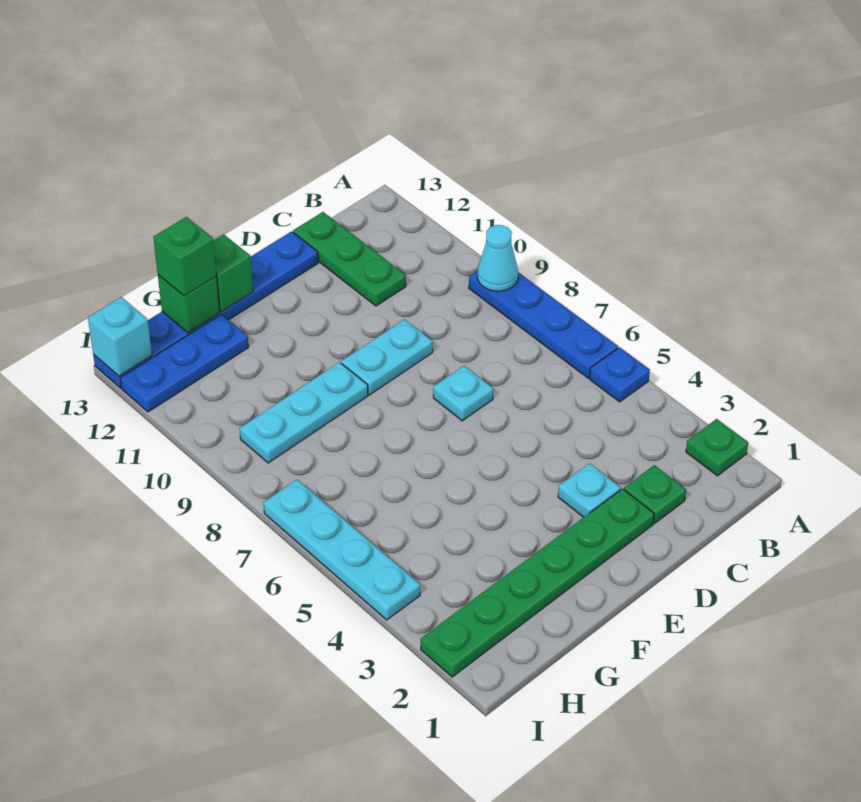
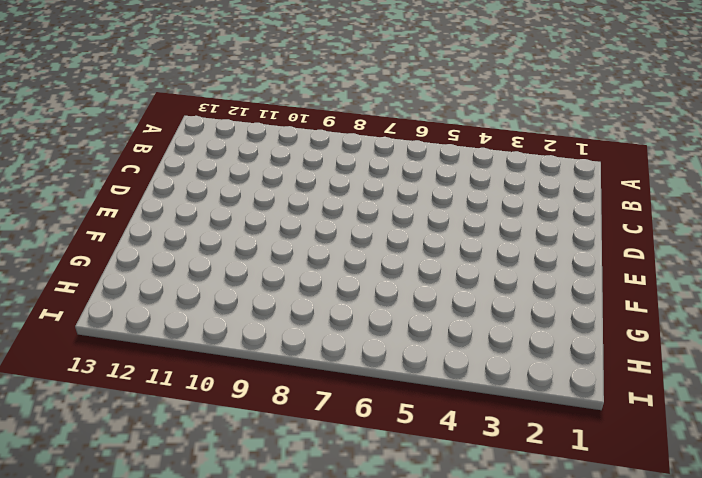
none -> green plate A2 level 1
none -> blue plate A5 level 1
none -> blue plate A6:A9 level 1

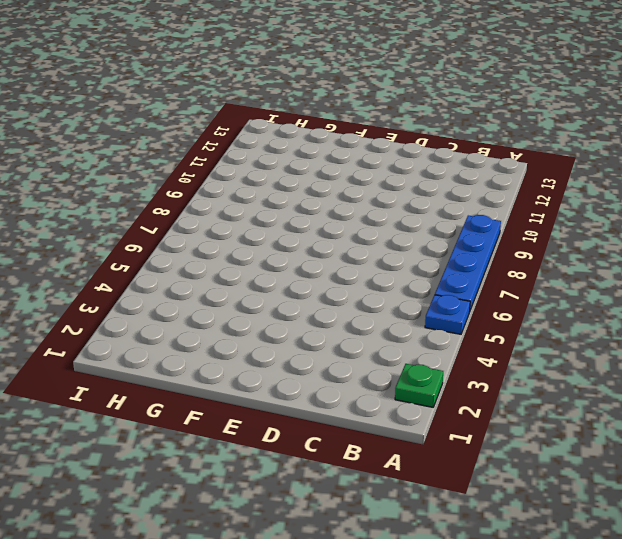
none -> green plate C2 level 1
none -> green plate C11:C13 level 1
none -> green plate D2:I2 level 1

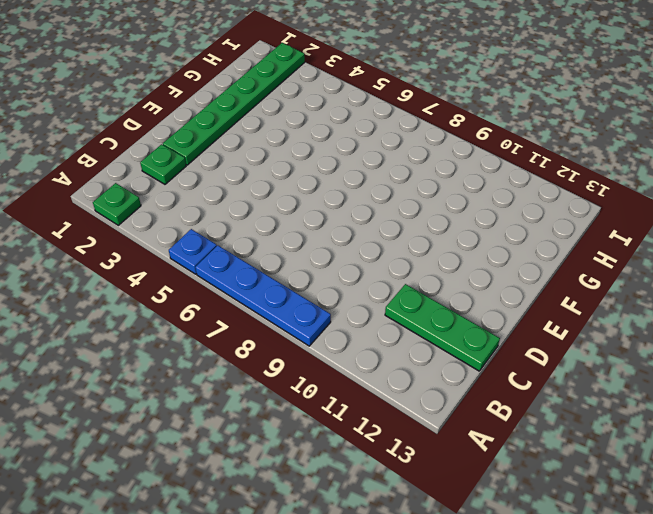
none -> cyan plate D3 level 1
none -> cyan plate D7 level 1
none -> cyan plate D9:E9 level 1

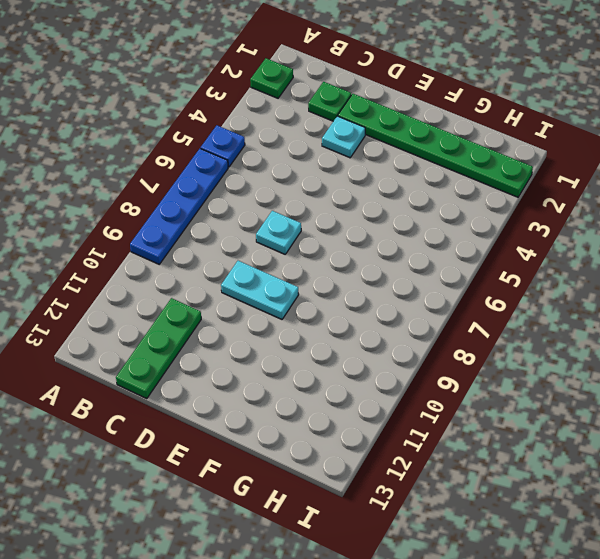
none -> blue plate D13:I13 level 1
none -> cyan plate F9:H9 level 1
none -> blue plate G12:I12 level 1

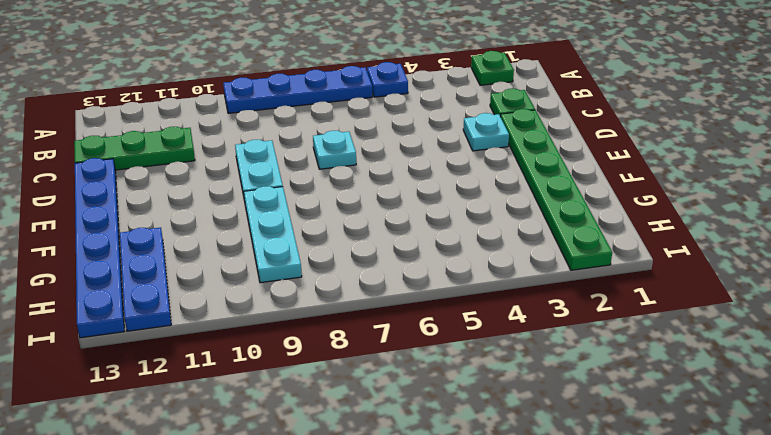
none -> cyan plate I4:I7 level 1
none -> cyan cone A9 level 2
none -> green brick F13 level 2

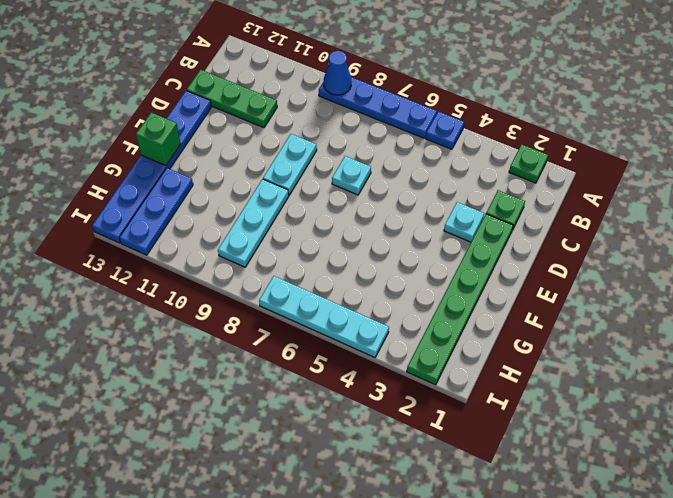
blue cone A9 level 2 -> cyan cone A9 level 2
none -> green brick G13 level 2
none -> cyan brick I13 level 2
none -> green brick G13 level 3

